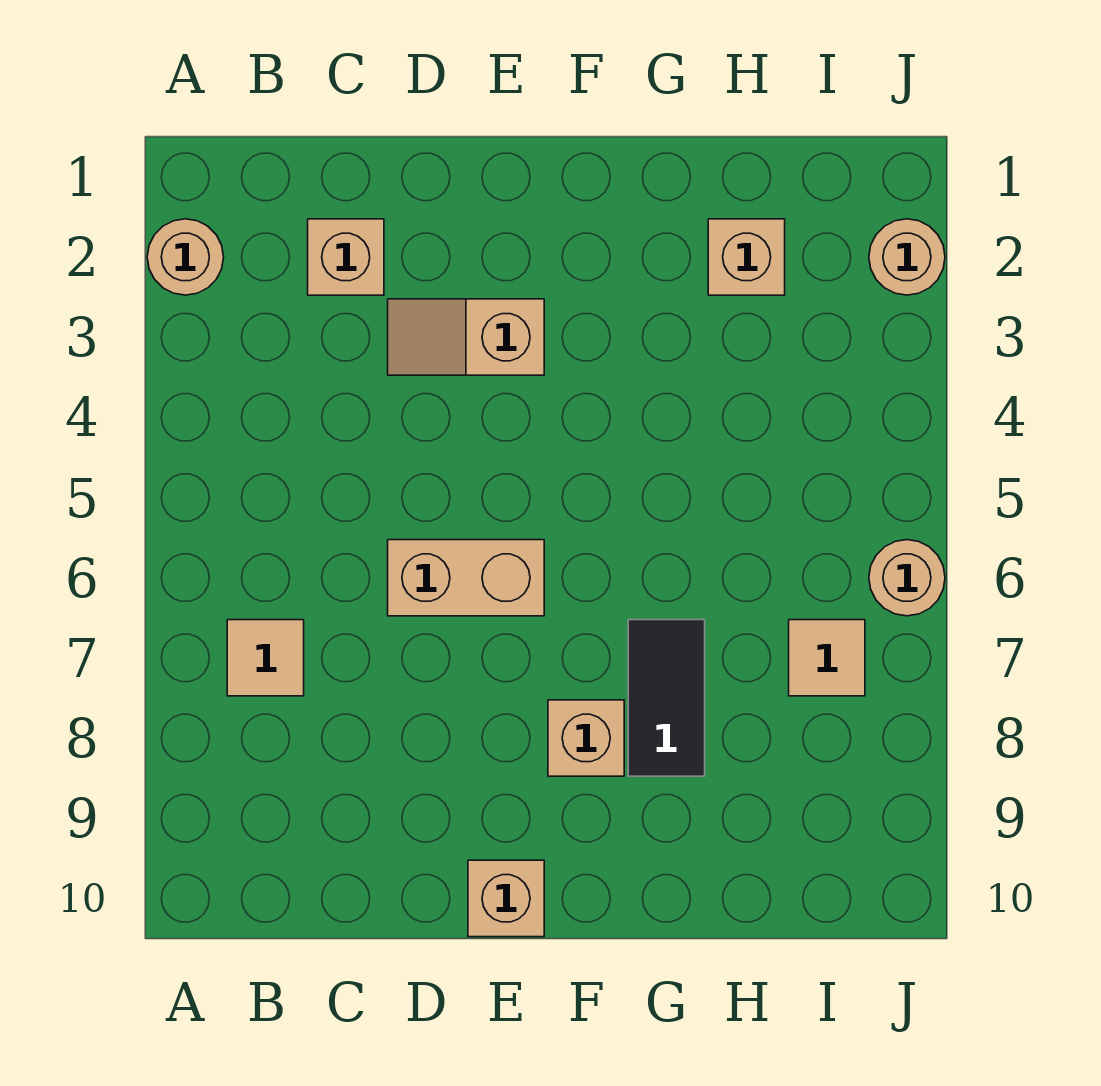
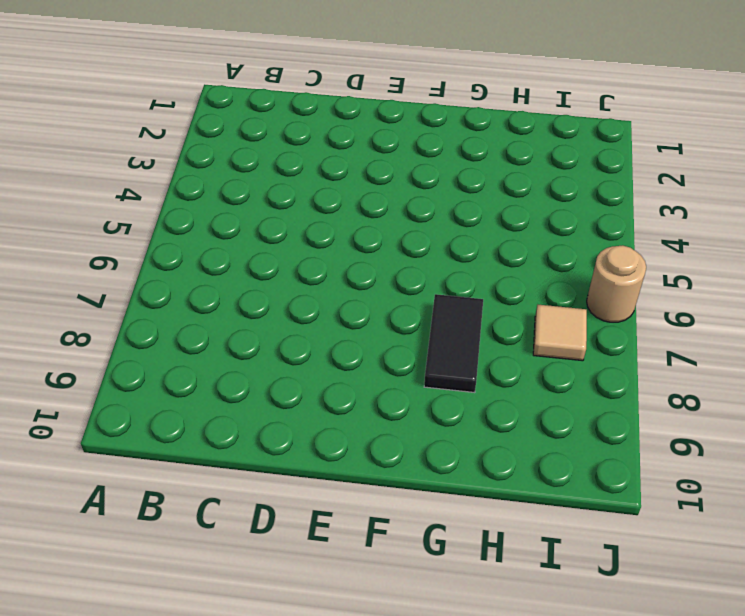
none -> tan round brick A2 level 1
none -> tan tile B7 level 1
none -> tan brick C2 level 1

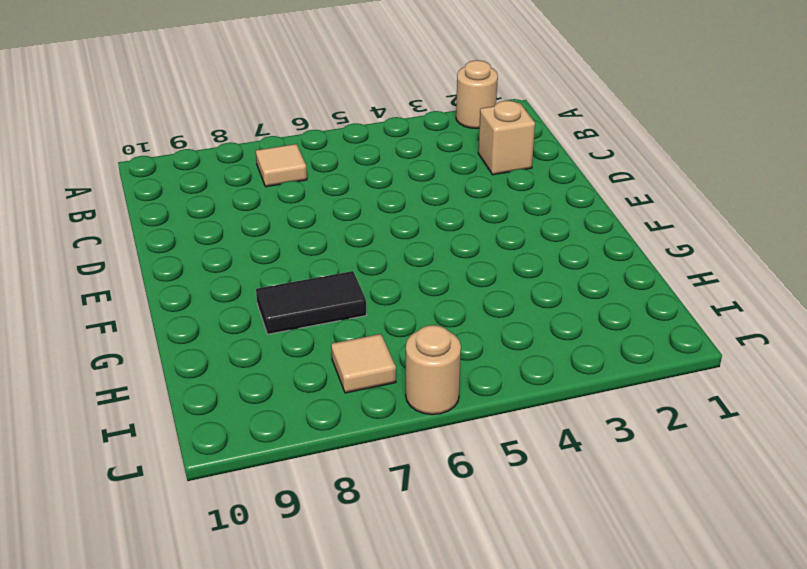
none -> tan slope D3:E3 level 1 top E
none -> tan brick D6:E6 level 1
none -> tan brick E10 level 1

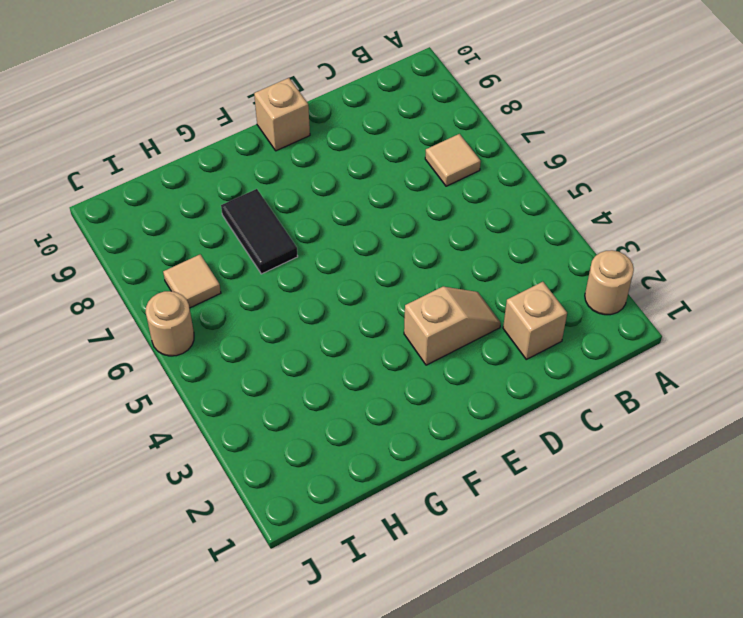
none -> tan brick D6:E6 level 1
none -> tan brick F8 level 1
none -> tan brick H2 level 1

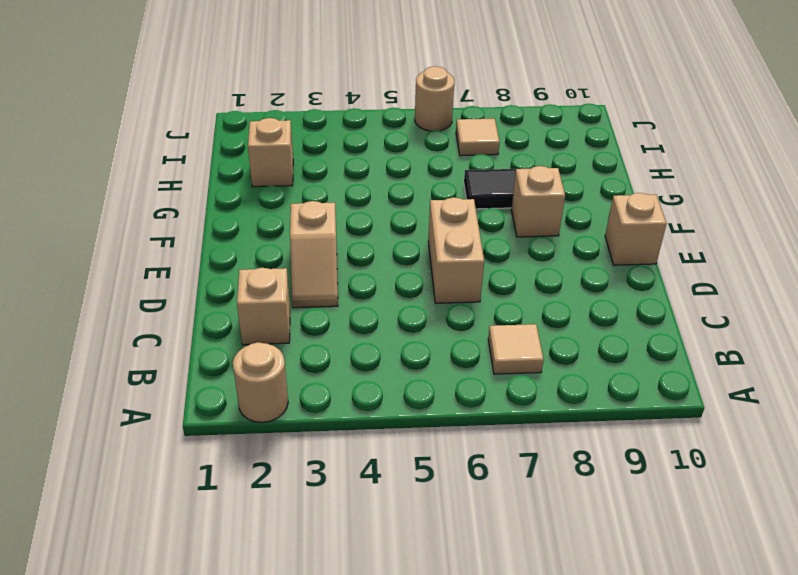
none -> tan round brick J2 level 1

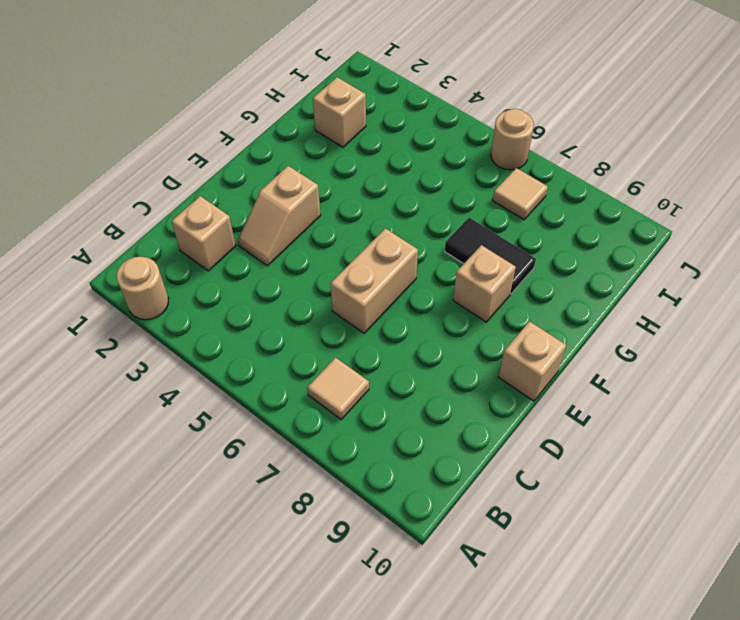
none -> tan round brick J2 level 1

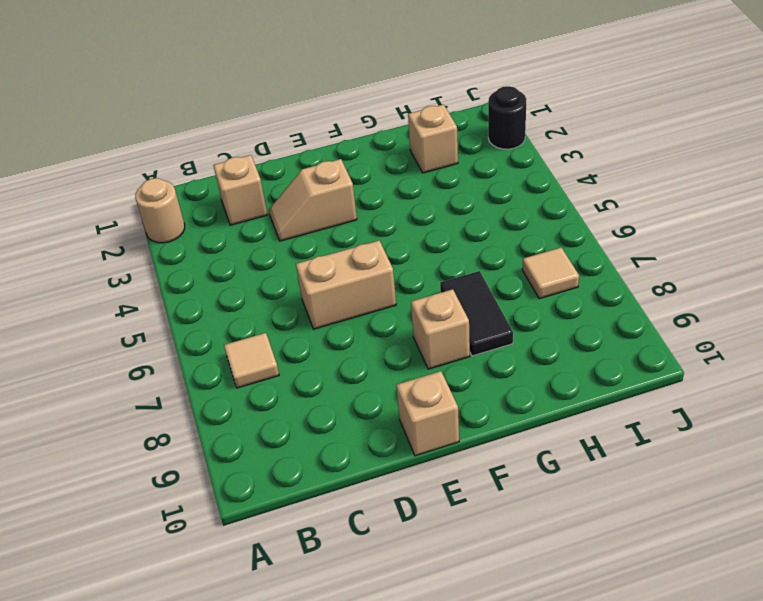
black round brick J2 level 1 -> tan round brick J2 level 1
none -> tan round brick J6 level 1

